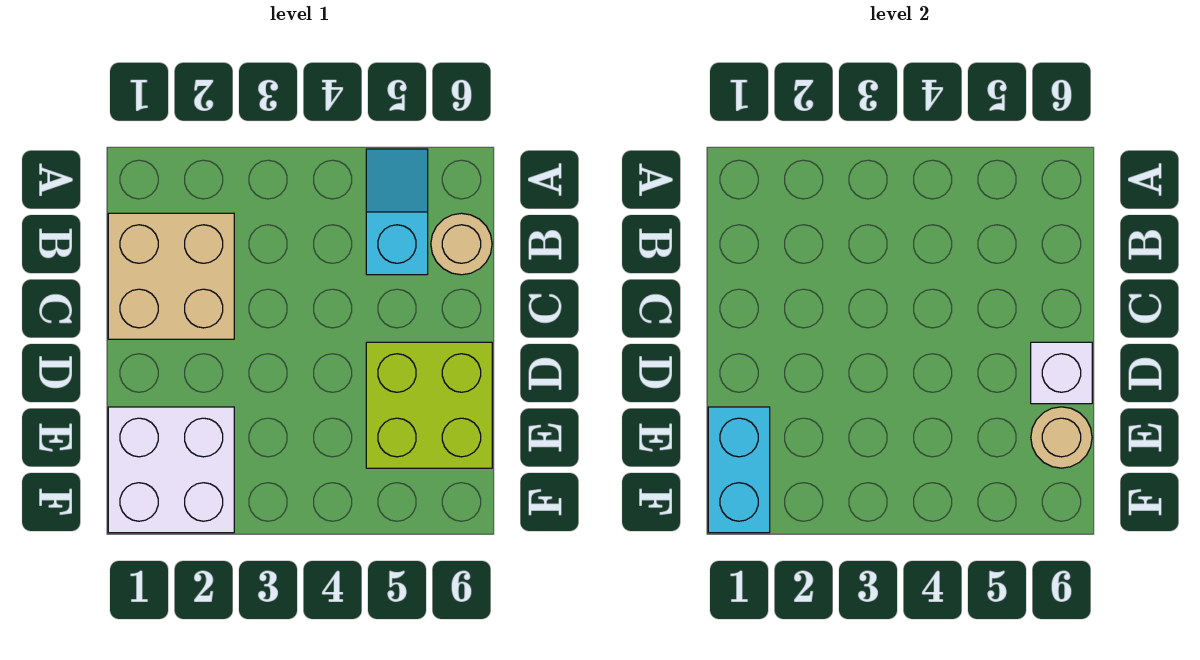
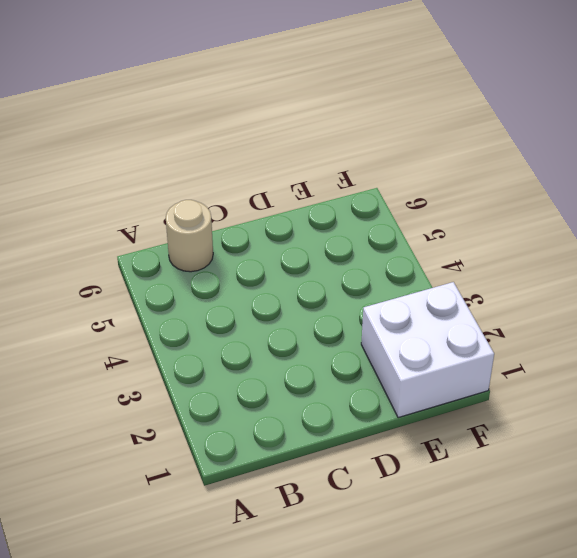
none -> cyan slope A5:B5 level 1 top B
none -> tan brick B1:C2 level 1

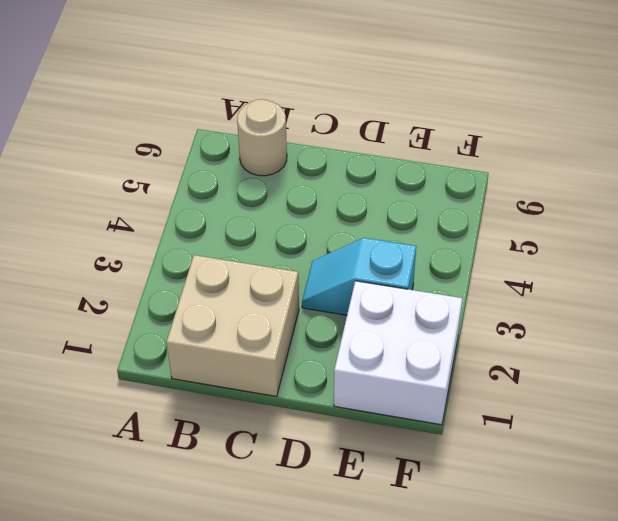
cyan slope D3:E3 level 1 top E -> cyan slope A5:B5 level 1 top B
none -> lime brick D5:E6 level 1
none -> white brick D6 level 2

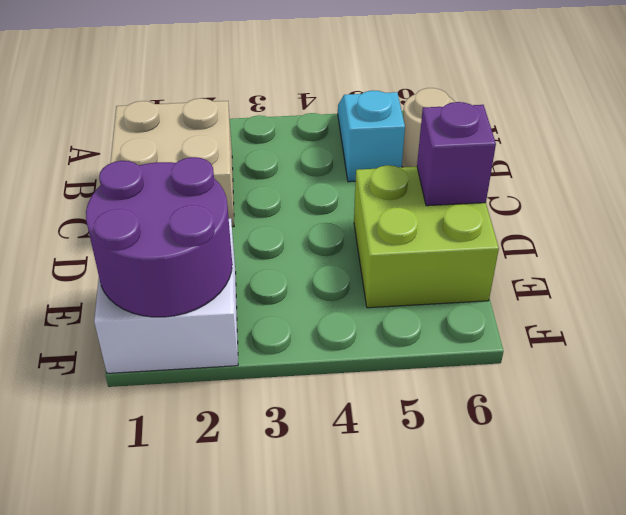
purple brick D6 level 2 -> white brick D6 level 2
purple round brick E1:F2 level 2 -> cyan brick E1:F1 level 2
none -> tan round brick E6 level 2

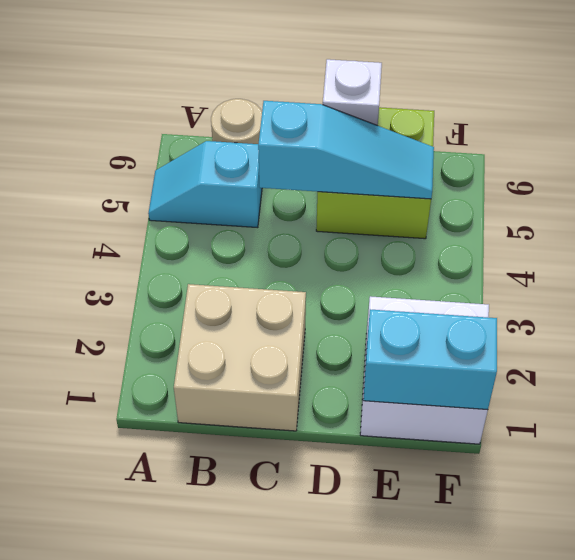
cyan slope C5:E5 level 2 top C -> none
none -> tan round brick E6 level 2

